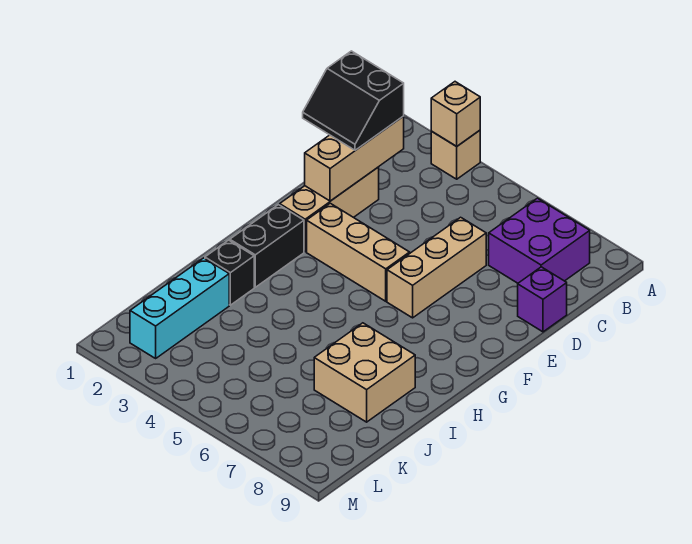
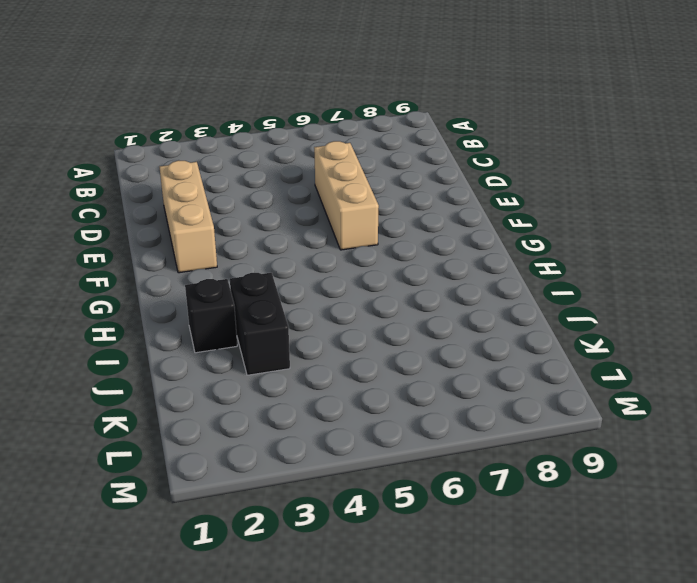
black brick I3:J3 level 1 -> black brick G2:H2 level 1
none -> tan brick A3 level 1
none -> purple brick B7:C8 level 1
none -> purple brick D9 level 1

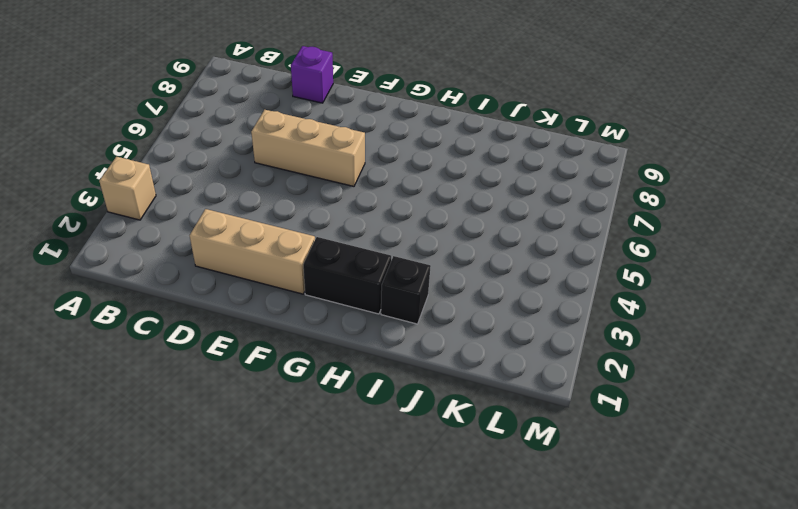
none -> purple brick B7:C8 level 1
none -> tan brick F3:F5 level 1
none -> tan brick I7:J8 level 1

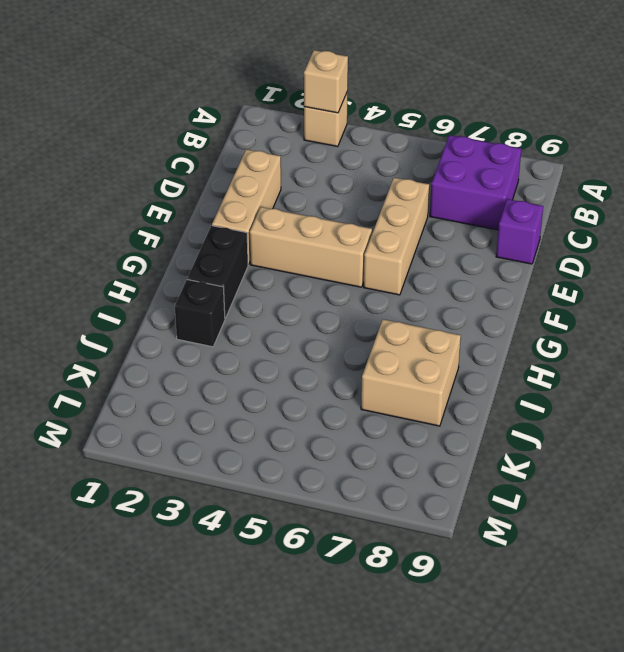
none -> cyan brick J2:L2 level 1
none -> tan brick C2:E2 level 2
none -> black slope C1:D2 level 3 top C

